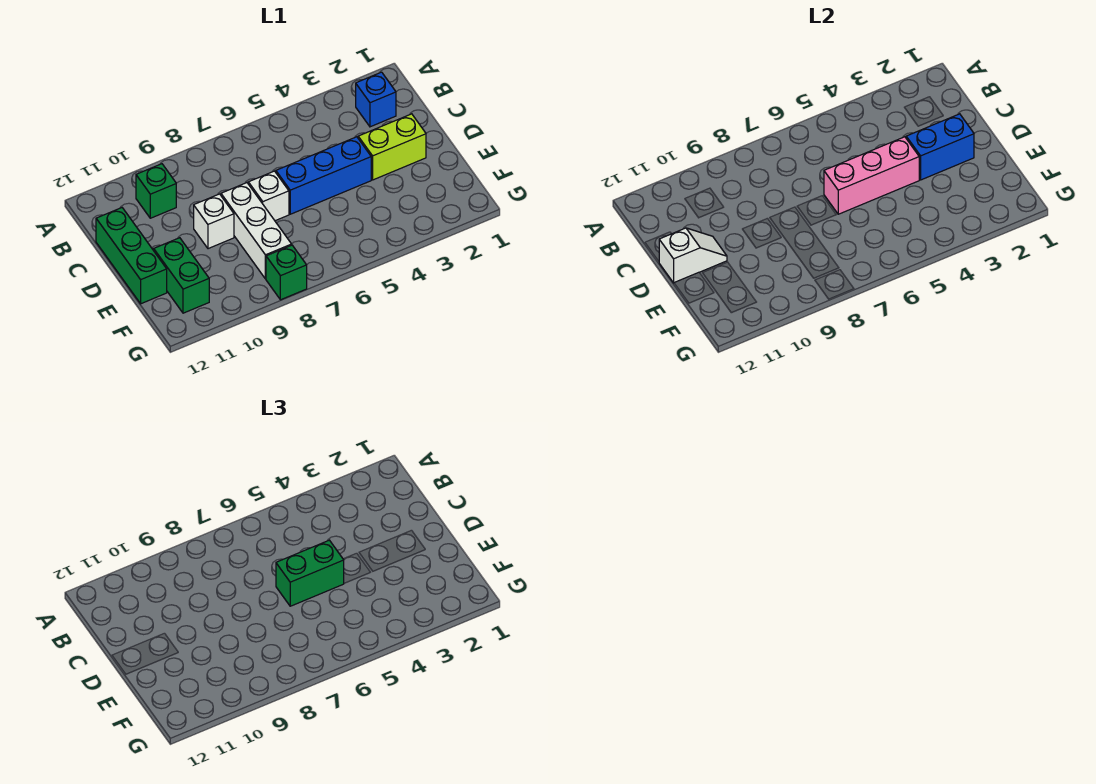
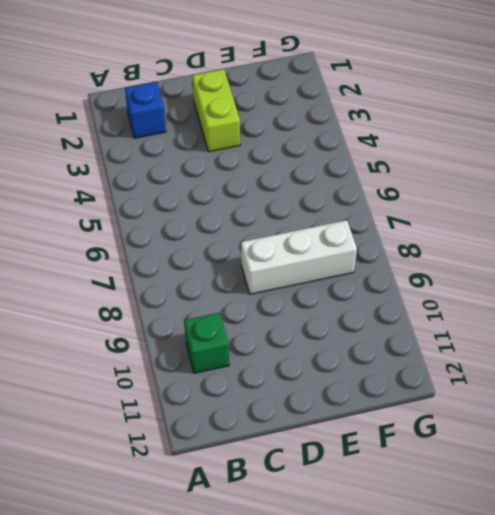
none -> green brick C12:E12 level 1
none -> blue brick D4:D6 level 1
none -> white brick D7 level 1

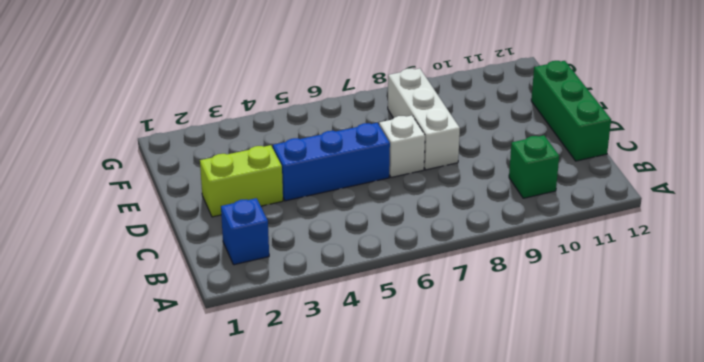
none -> white brick D9 level 1
none -> green brick E11:F11 level 1
none -> green brick G8 level 1

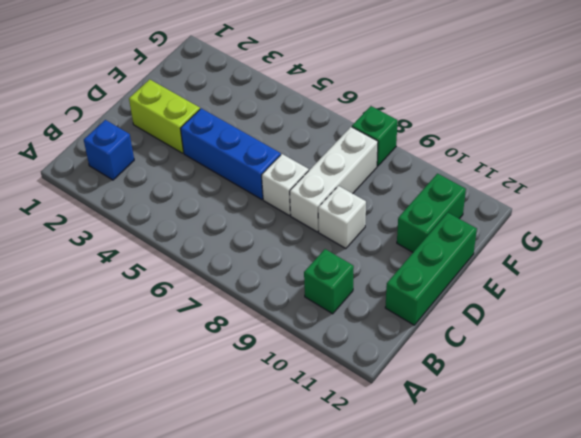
none -> blue brick D2:D3 level 2
none -> pink brick D4:D6 level 2
none -> white slope D11:D12 level 2 top 12

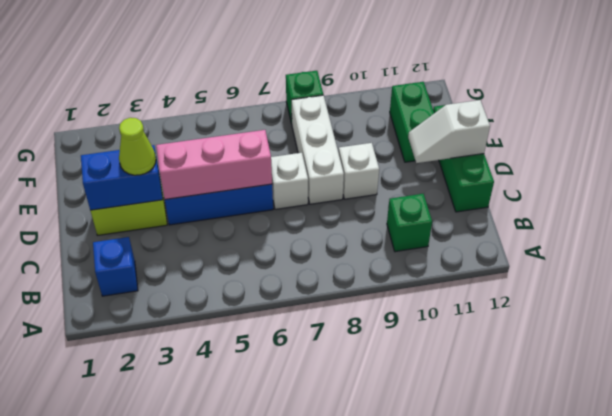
lime cone D3 level 3 -> none
none -> green brick D5:D6 level 3

